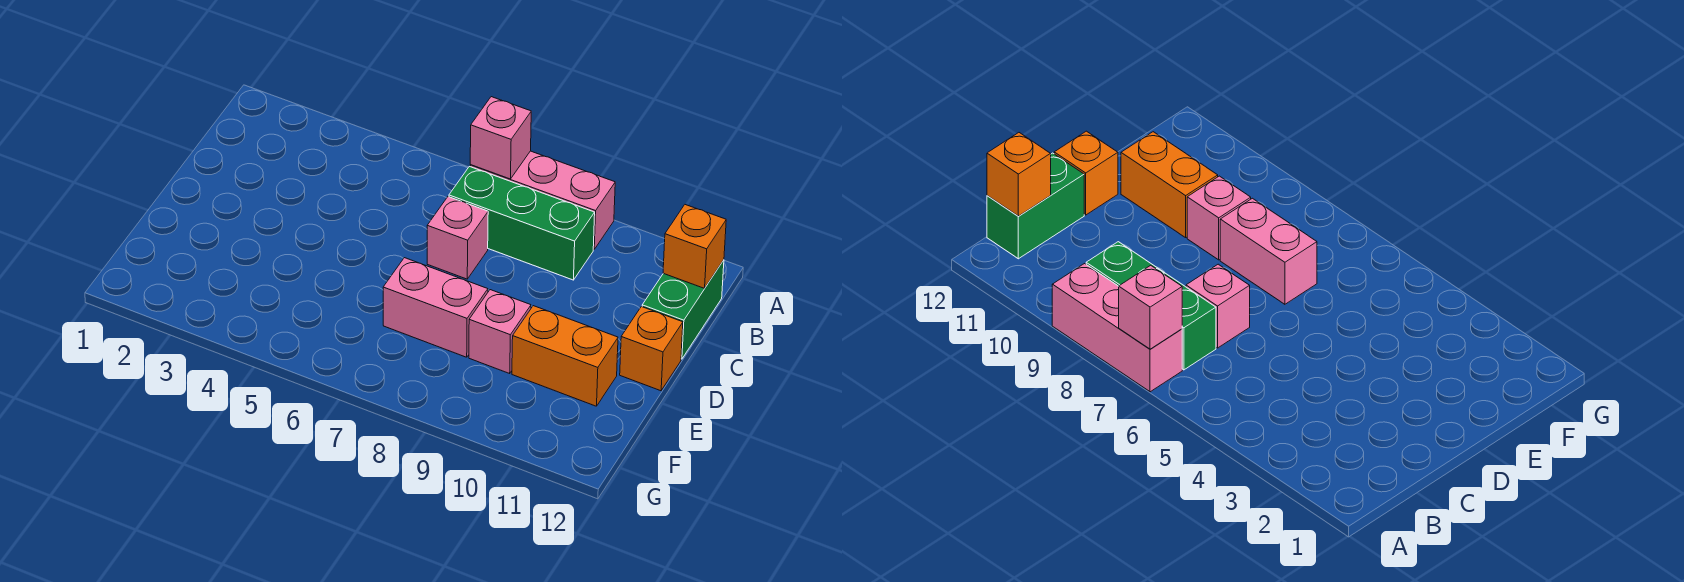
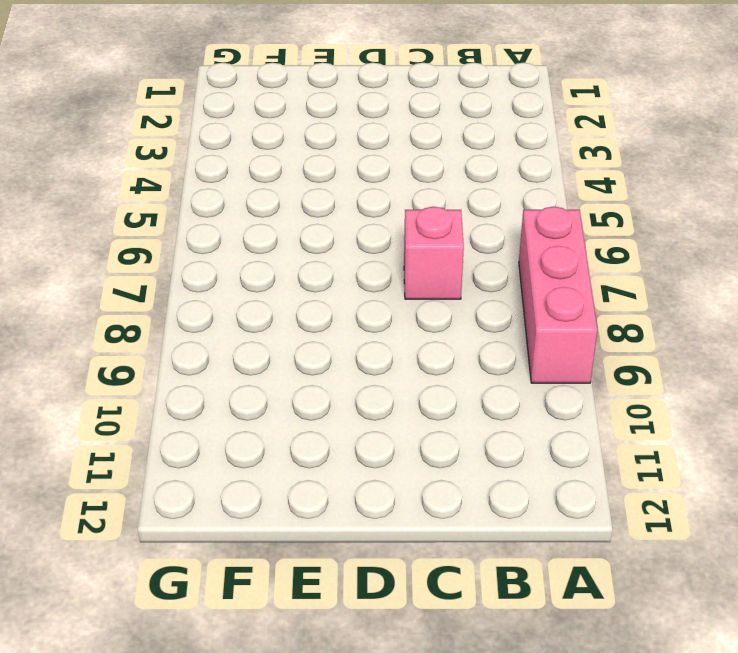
none -> green brick B7:B9 level 1
none -> green brick B12:C12 level 1

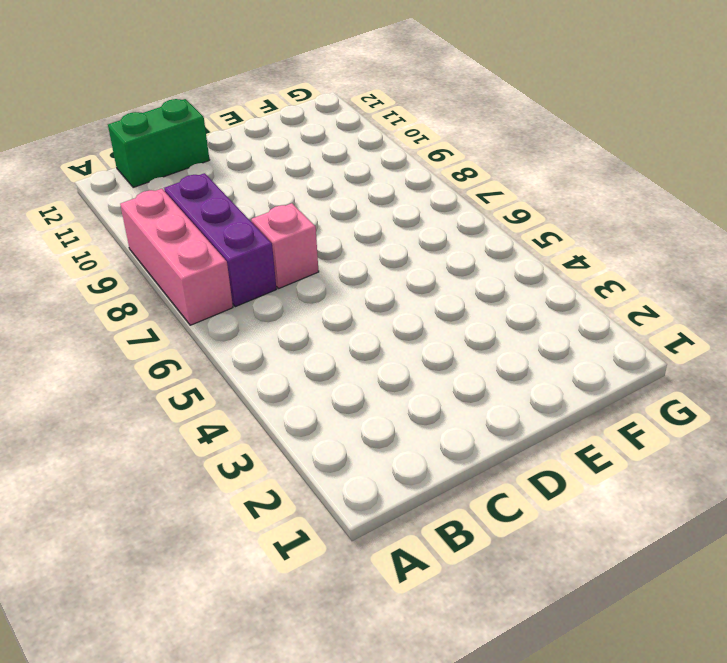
purple brick B7:B9 level 1 -> green brick B7:B9 level 1
none -> orange brick D12 level 1
none -> pink brick E7:E8 level 1

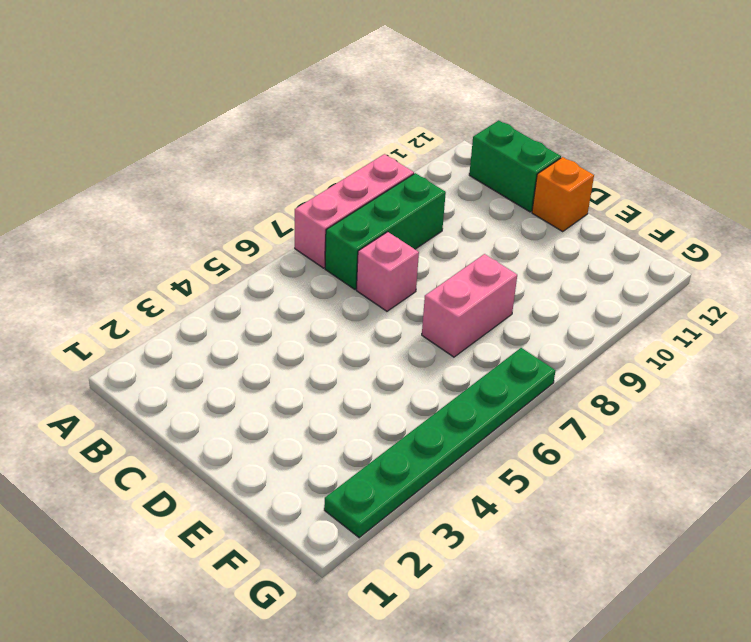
green plate G2:G7 level 1 -> none
none -> pink brick E9 level 1
none -> orange brick E10:E11 level 1

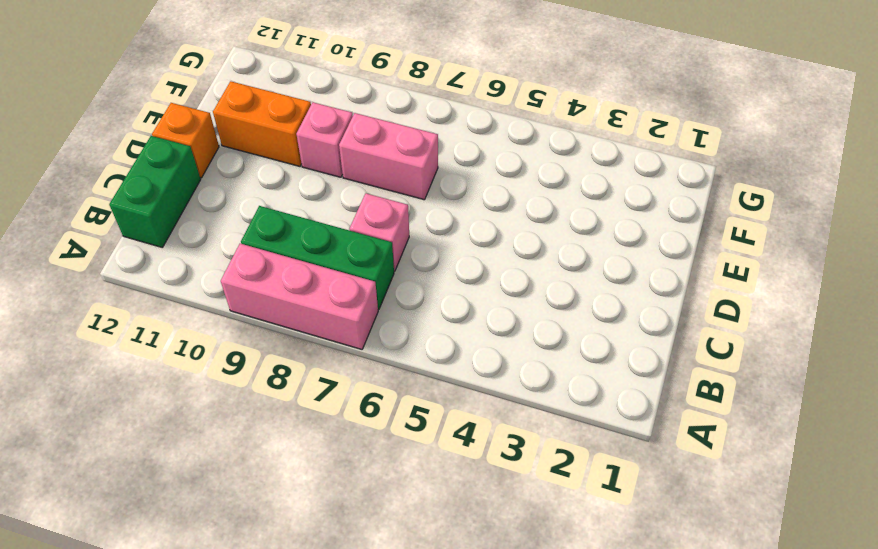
none -> pink brick A7 level 2
none -> orange brick B12 level 2

